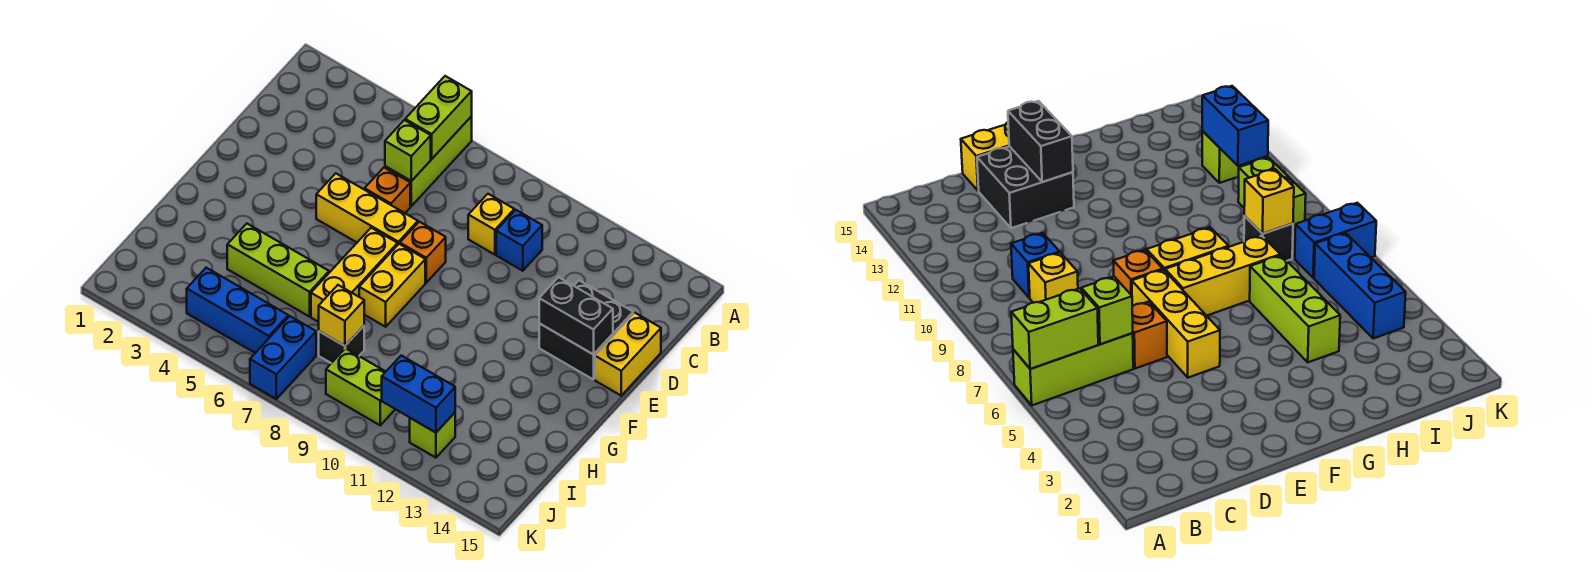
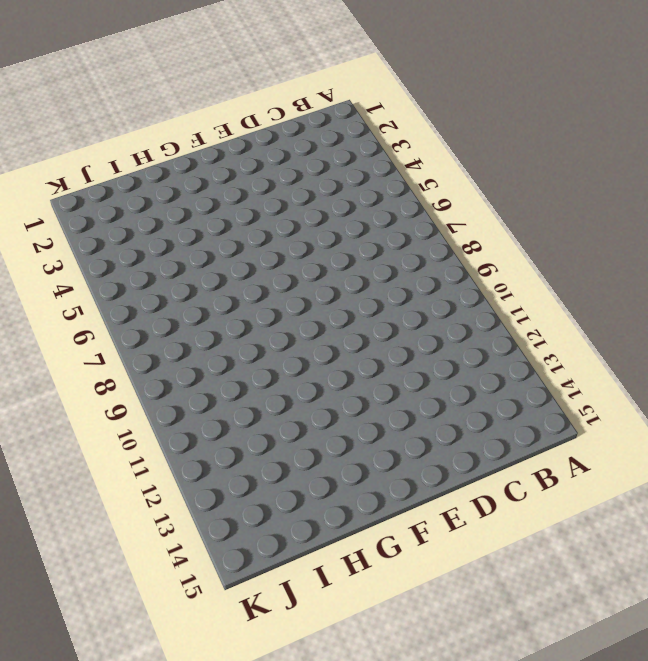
none -> lime brick A6:C6 level 1
none -> yellow brick C9 level 1
none -> blue brick C10 level 1

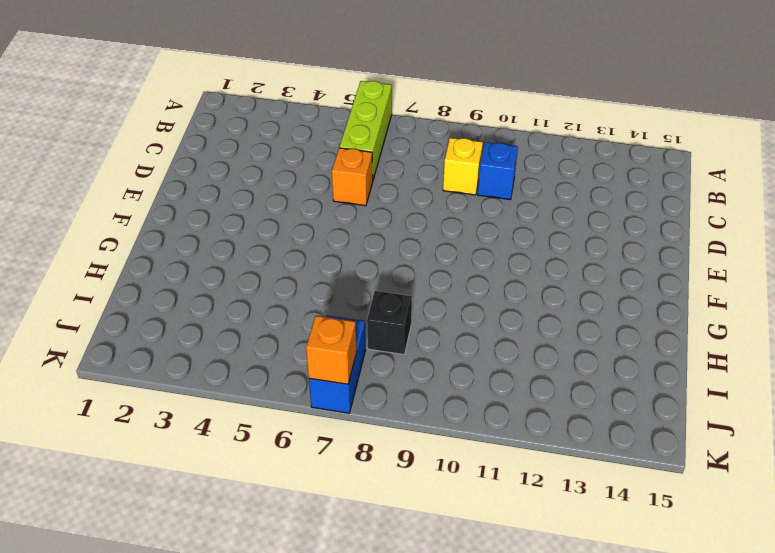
orange brick K7 level 2 -> orange brick E8 level 1
none -> black brick D13:E14 level 1
none -> yellow brick D15:E15 level 1
none -> yellow brick E5:E7 level 1

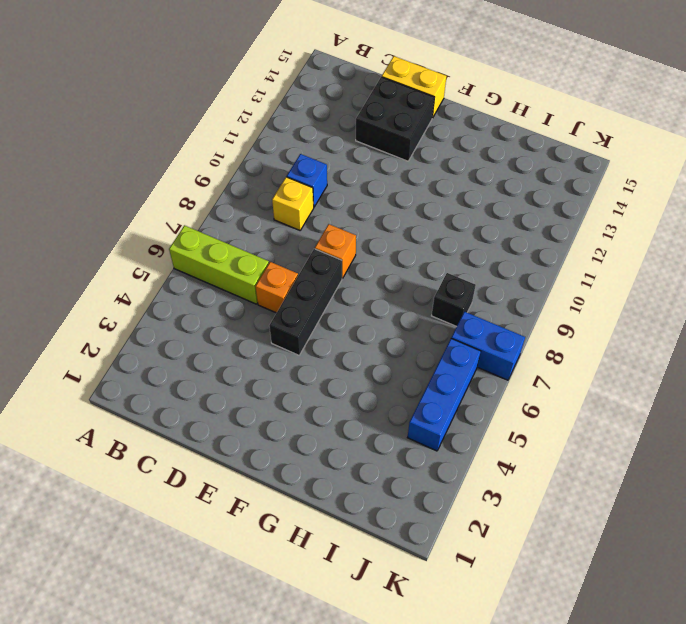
black brick E5:E7 level 1 -> yellow brick E5:E7 level 1
none -> yellow brick F7:H7 level 1
none -> yellow brick F8:G8 level 1
none -> lime brick H4:H6 level 1

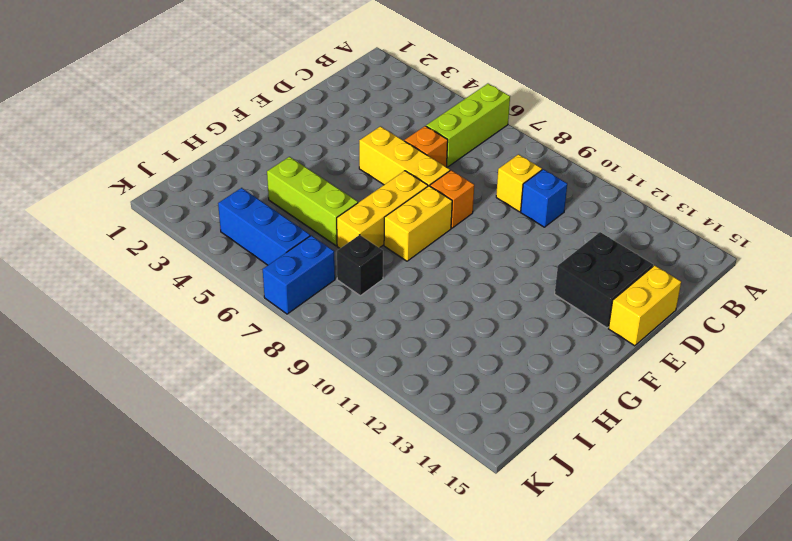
none -> lime brick J9:J10 level 1
none -> lime brick J12 level 1
none -> lime brick A6:B6 level 2

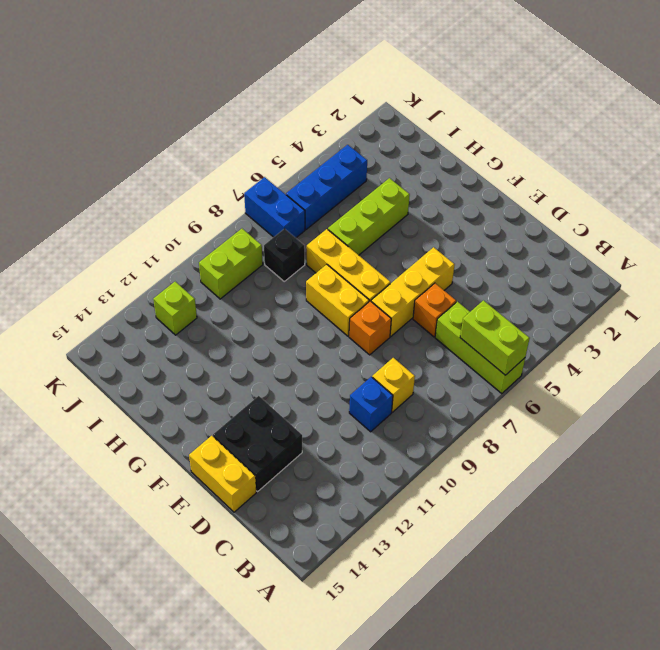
none -> lime brick C6 level 2
none -> black brick E13:E14 level 2
none -> yellow brick I8 level 2

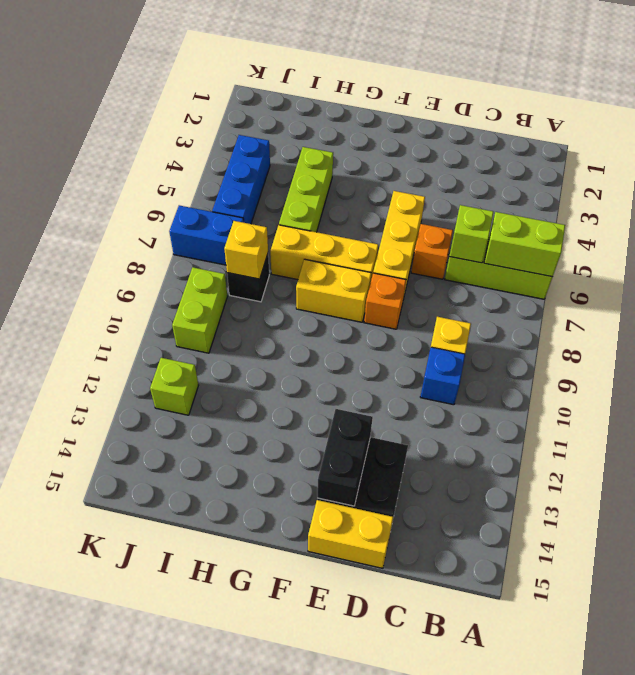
none -> blue brick J11:J12 level 2

